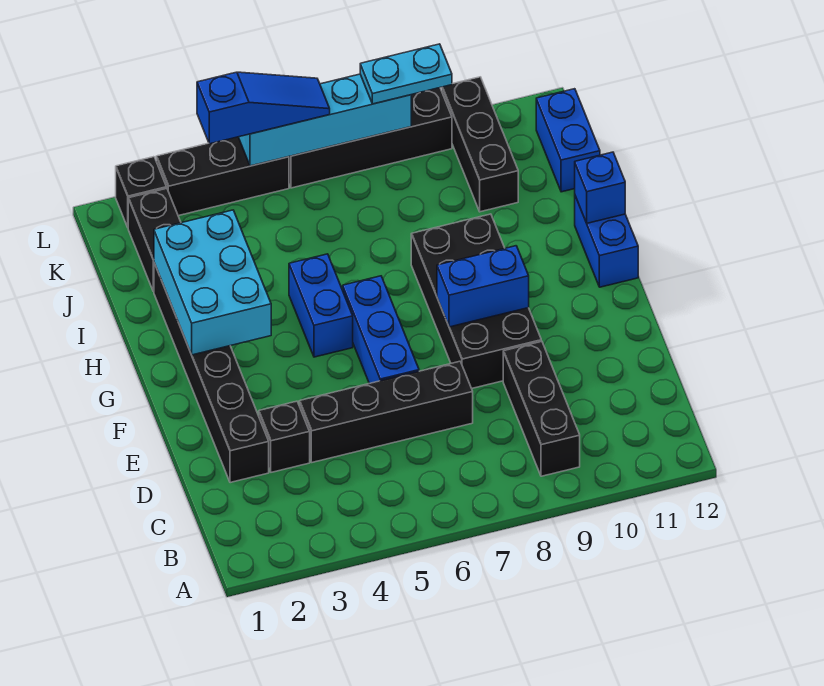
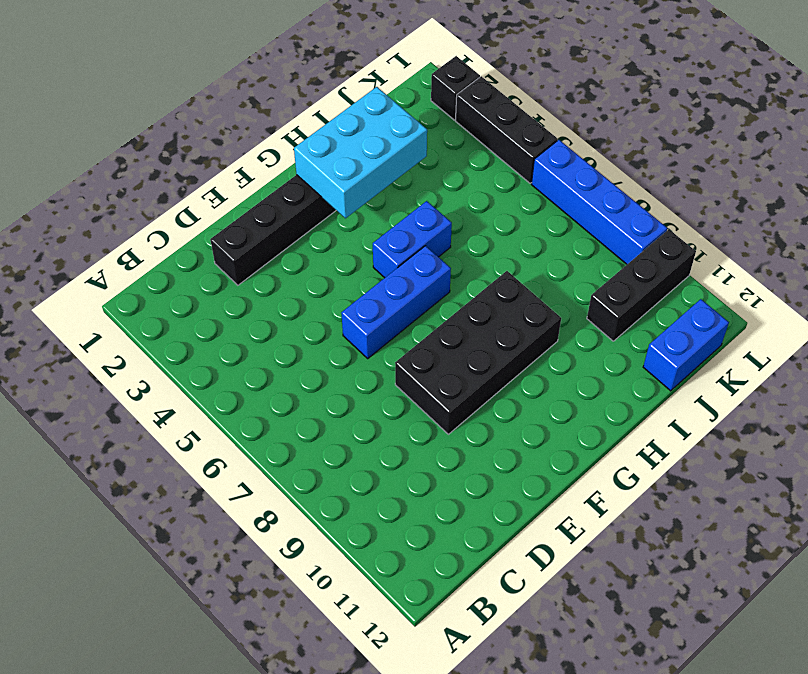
blue brick L6:L9 level 1 -> black brick L6:L9 level 1
none -> black brick B9:D9 level 1
none -> black brick D3 level 1
none -> black brick D4:D7 level 1

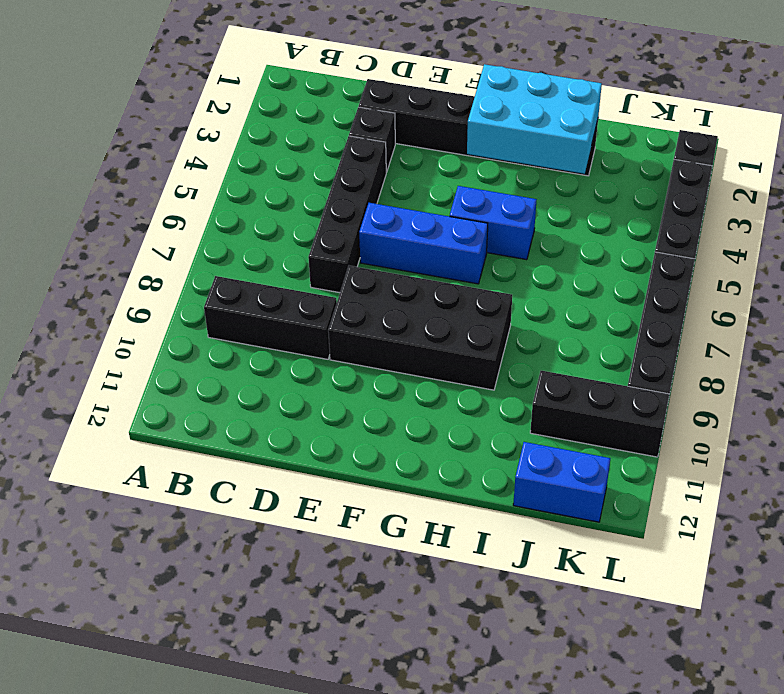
none -> blue brick G12:H12 level 1
none -> black brick J2:K2 level 1
none -> blue brick F8:F9 level 2

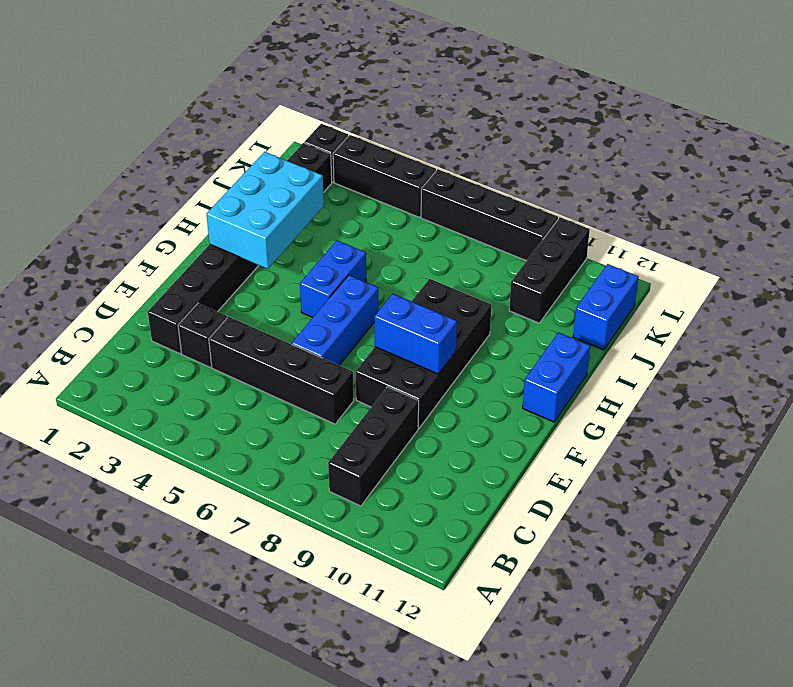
none -> blue brick H12 level 2
none -> cyan brick L5:L8 level 2
none -> blue slope L4:L6 level 3 top 4

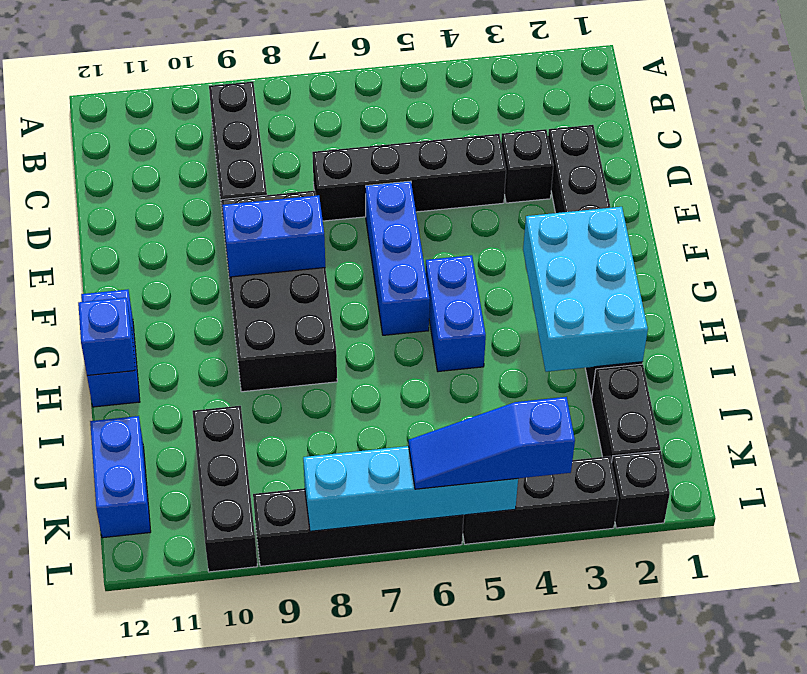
none -> cyan plate L8:L9 level 3

